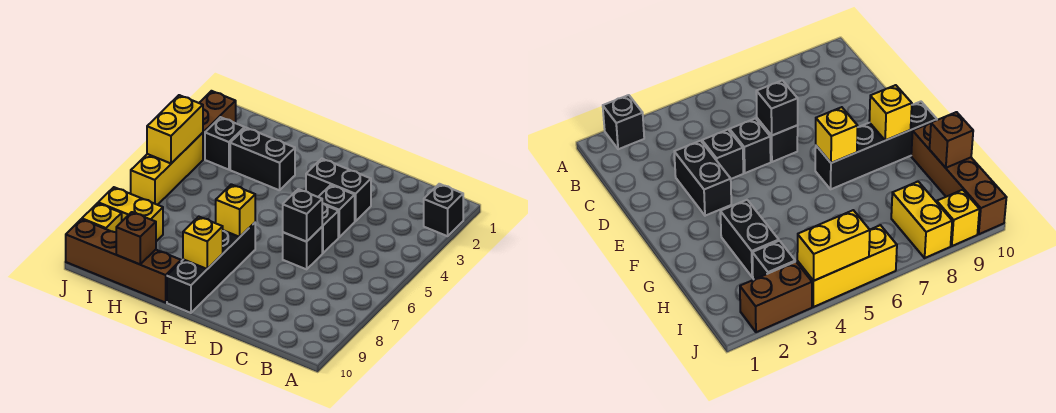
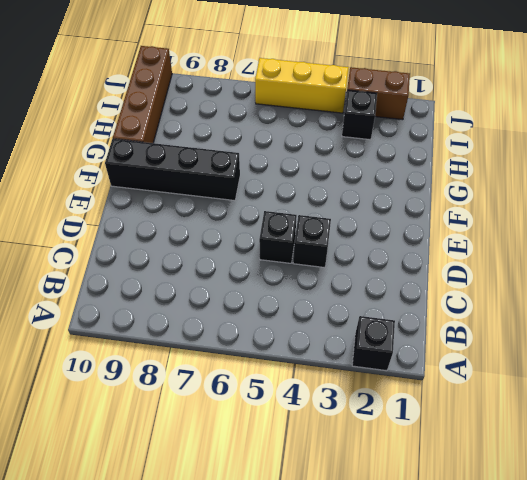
none -> black brick D3:E3 level 1
none -> black brick D6 level 1
none -> black brick G3:H3 level 1

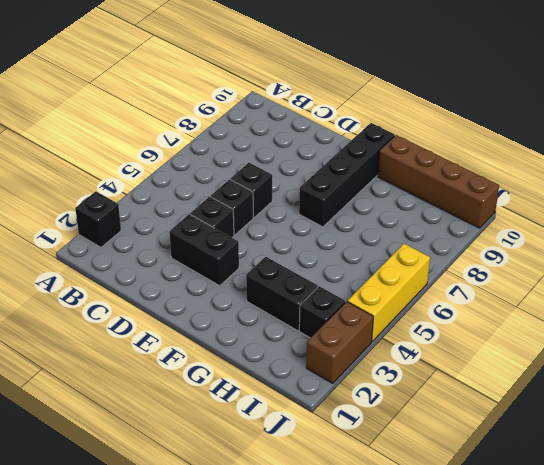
none -> yellow brick I8:J8 level 1
none -> yellow brick J9 level 1
none -> black brick D6 level 2

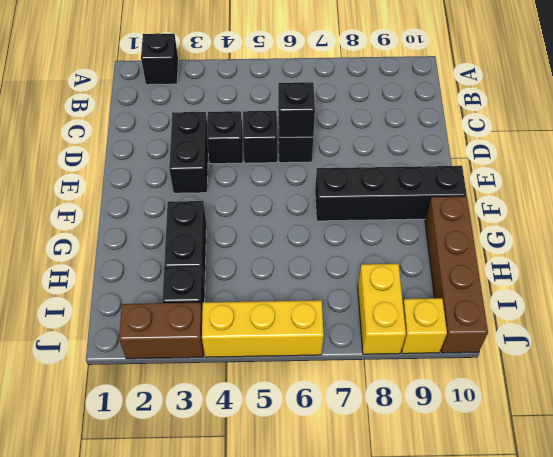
none -> yellow brick F7 level 2
none -> yellow brick F9 level 2
none -> brown brick H10 level 2

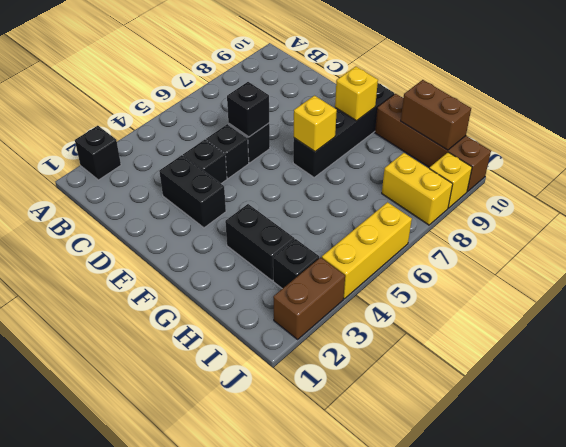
brown brick H10:I10 level 2 -> brown brick H10 level 2
none -> yellow brick J4:J5 level 2

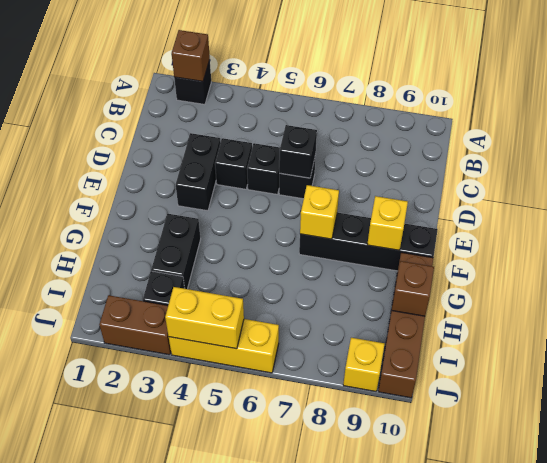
brown brick A2 level 2 -> none
none -> yellow brick I8:J8 level 1

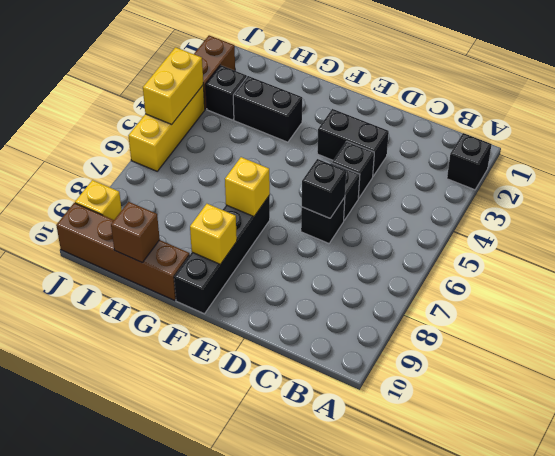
none -> yellow brick I8:J8 level 1

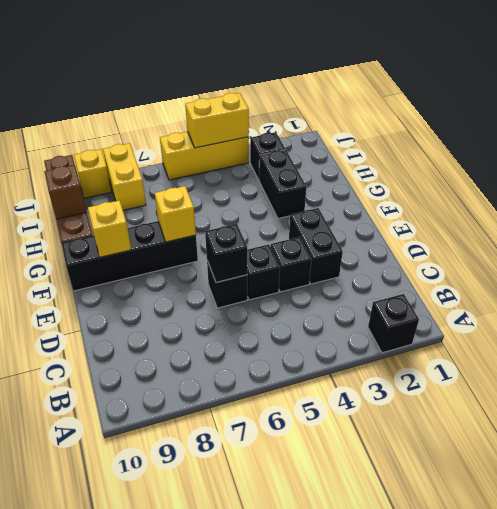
none -> brown brick J2:J3 level 1

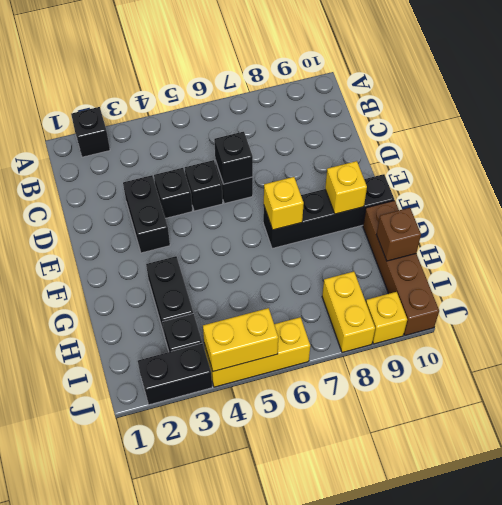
black brick J2:J3 level 1 -> brown brick J2:J3 level 1

